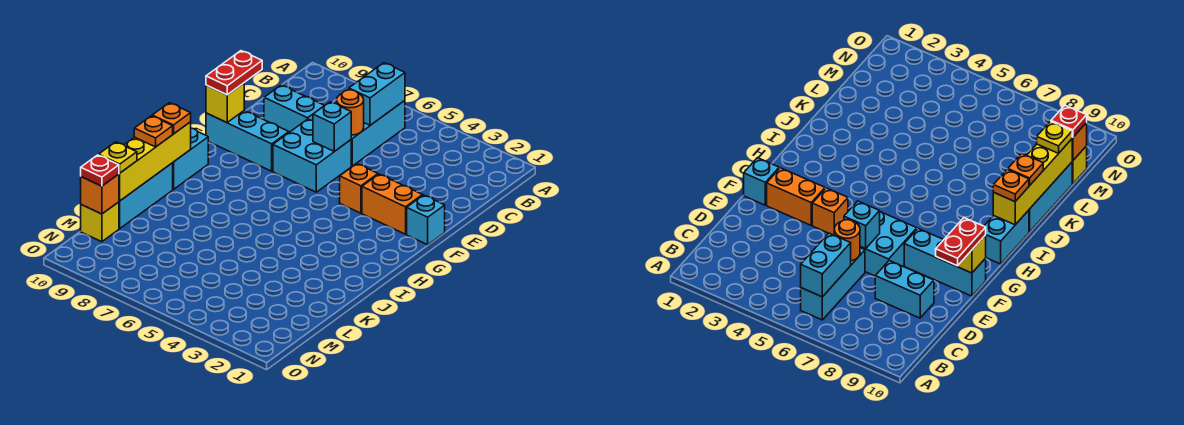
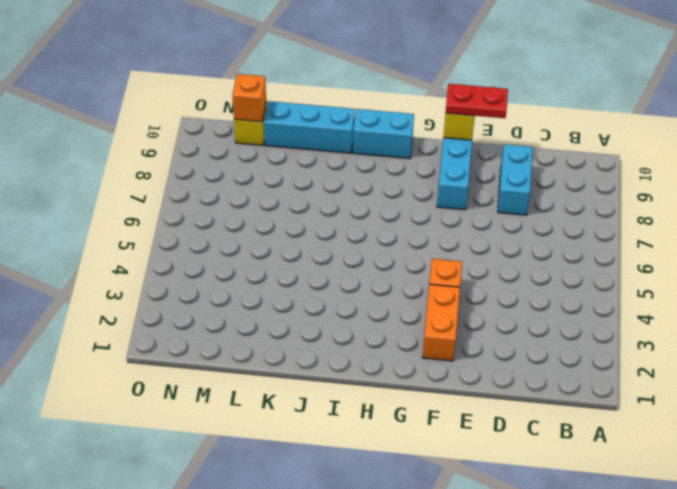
none -> cyan brick B6:D6 level 1
none -> cyan brick E6:F7 level 1
none -> cyan brick F1 level 1

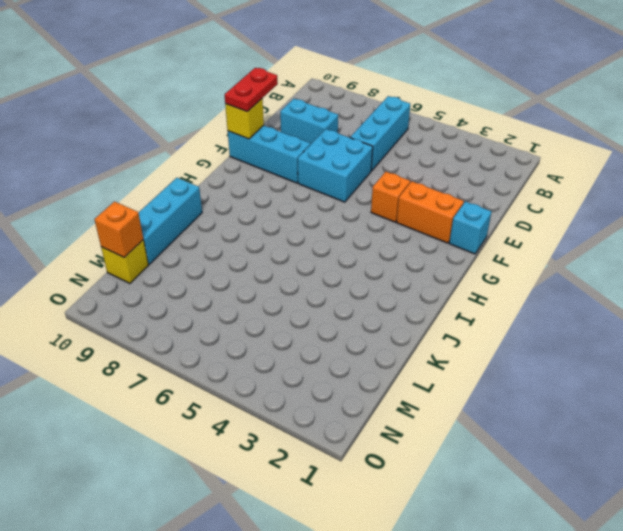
none -> cyan brick H10:I10 level 1
none -> cyan brick B6:C6 level 2
none -> orange round brick D6 level 2

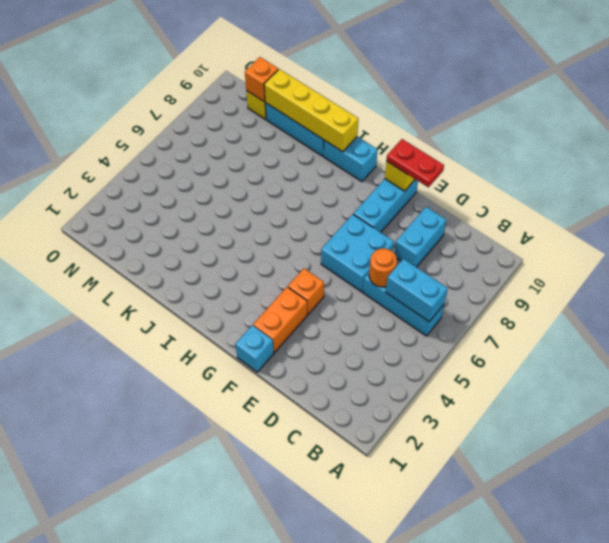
none -> cyan brick E6 level 2
none -> orange plate I10 level 3
none -> orange plate J10 level 3

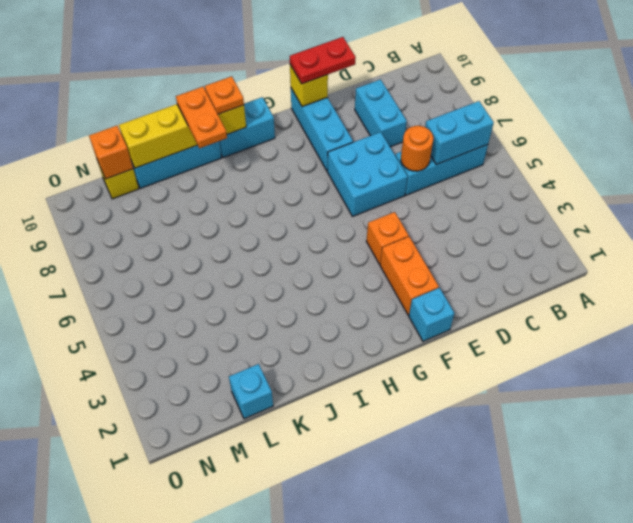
orange plate J9:J10 level 3 -> orange plate J10 level 3
cyan brick L1 level 1 -> cyan brick E6 level 2
none -> yellow plate L10 level 3
none -> red plate M10 level 3

